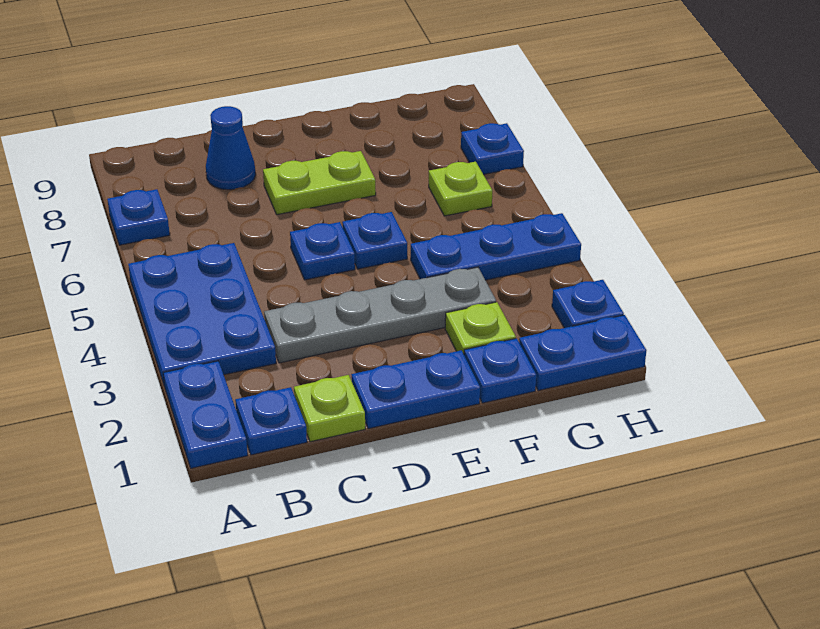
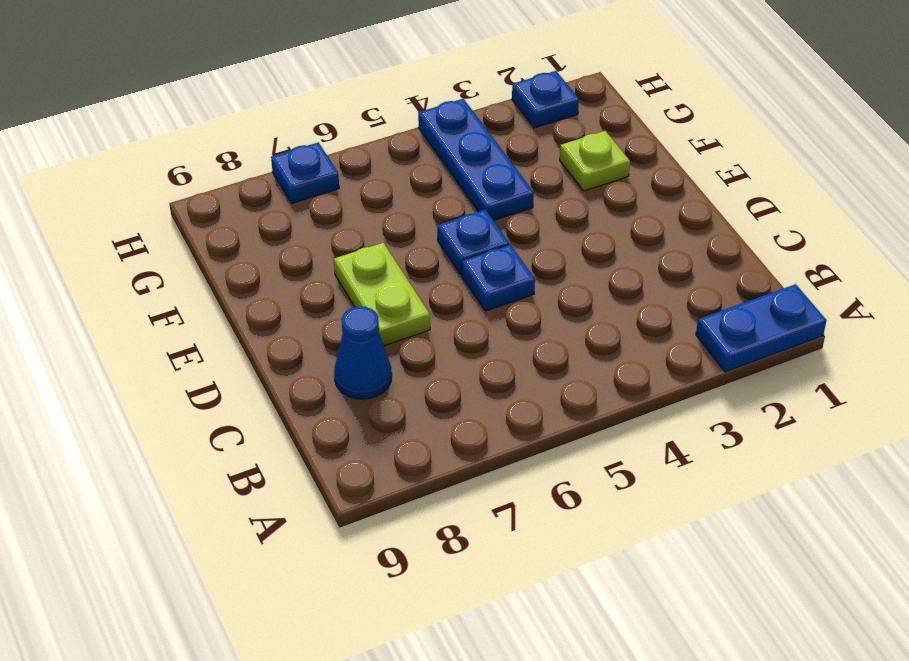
none -> blue plate A3:B5 level 1
none -> blue plate A7 level 1
none -> blue plate B1 level 1

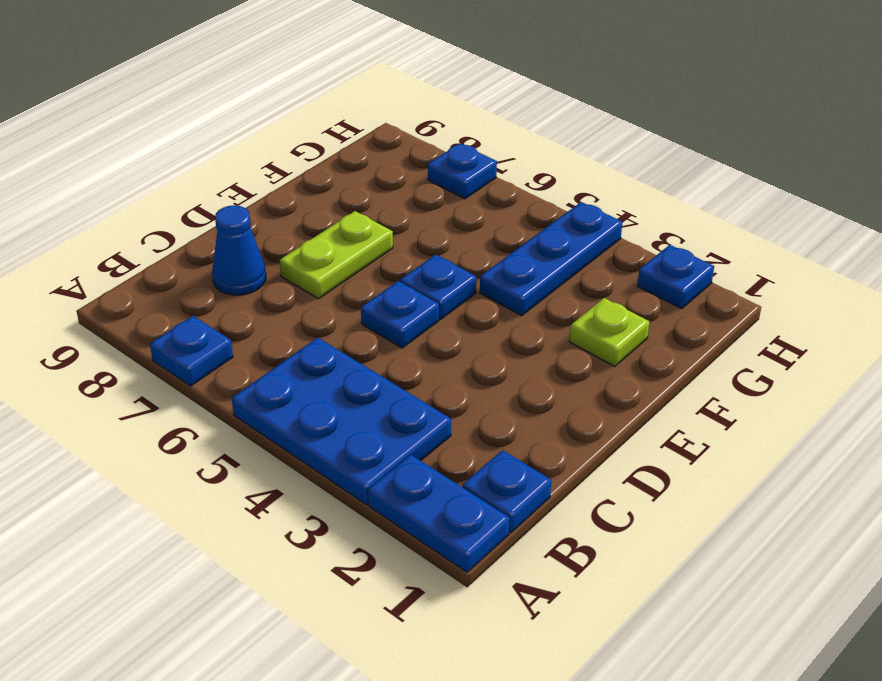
none -> lime plate C1 level 1
none -> grey plate C3:F3 level 1
none -> blue plate D1:E1 level 1

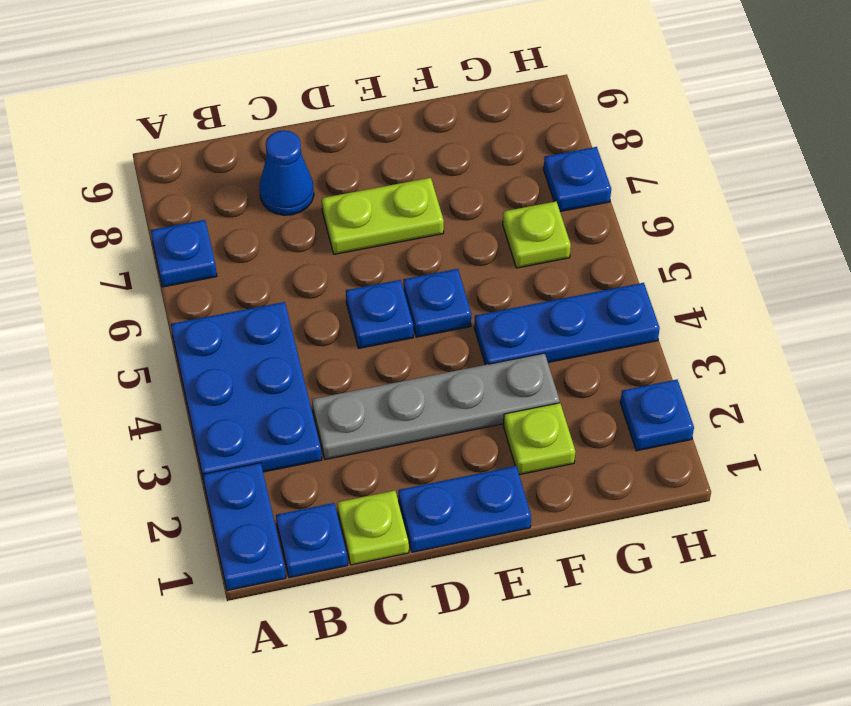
none -> blue plate F1 level 1
none -> blue plate G1:H1 level 1

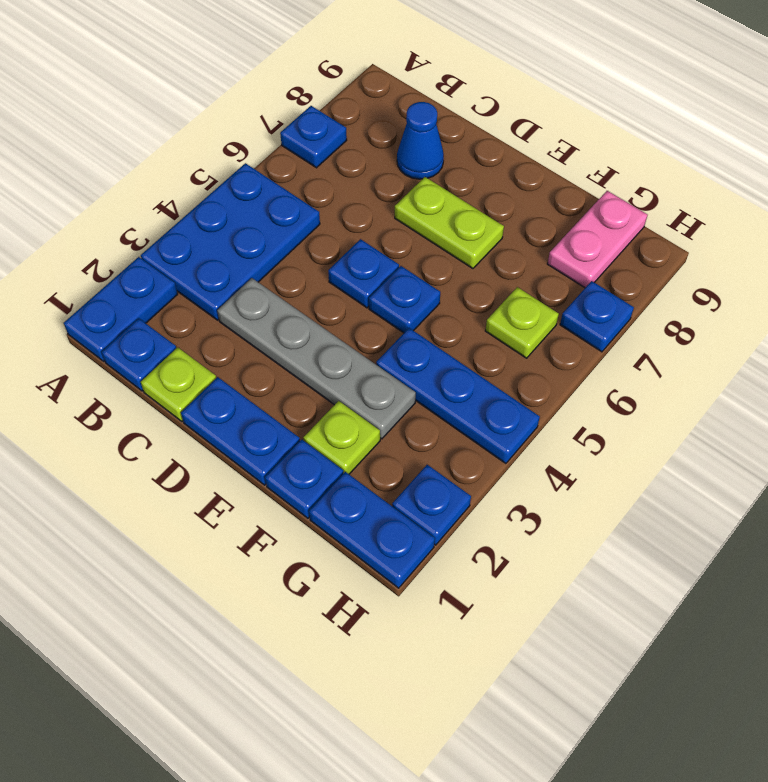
pink plate G8:G9 level 1 -> none

